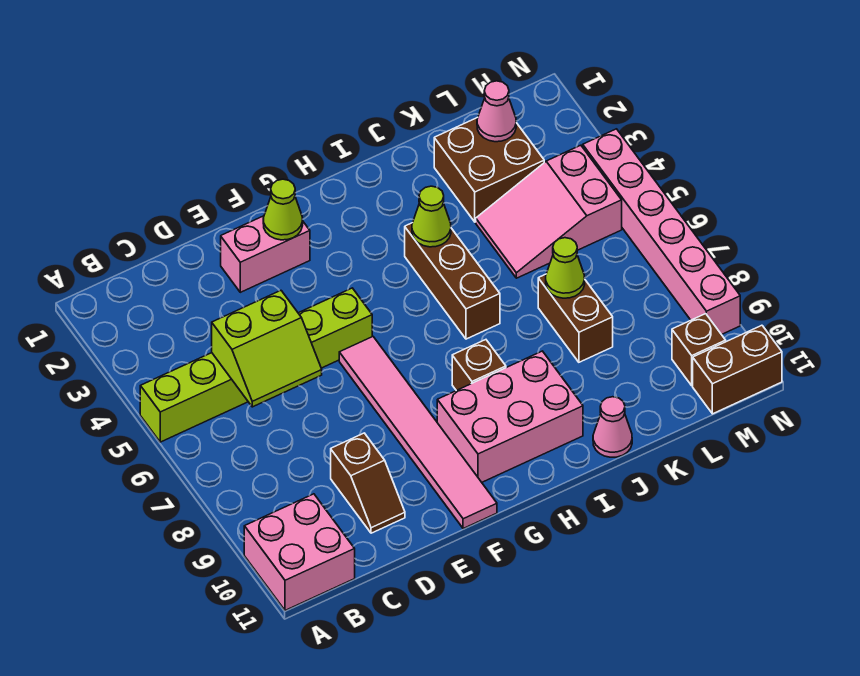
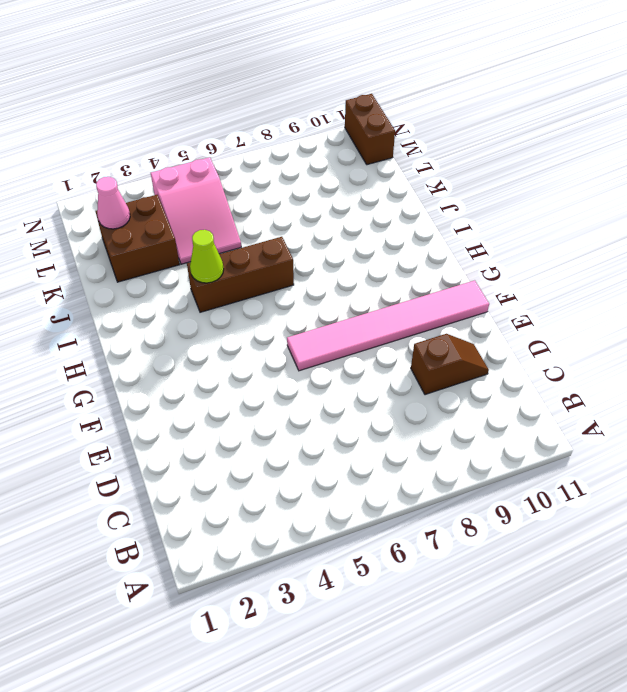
none -> lime brick A5:F5 level 1
none -> pink brick A10:B11 level 1
none -> pink brick E2:F2 level 1

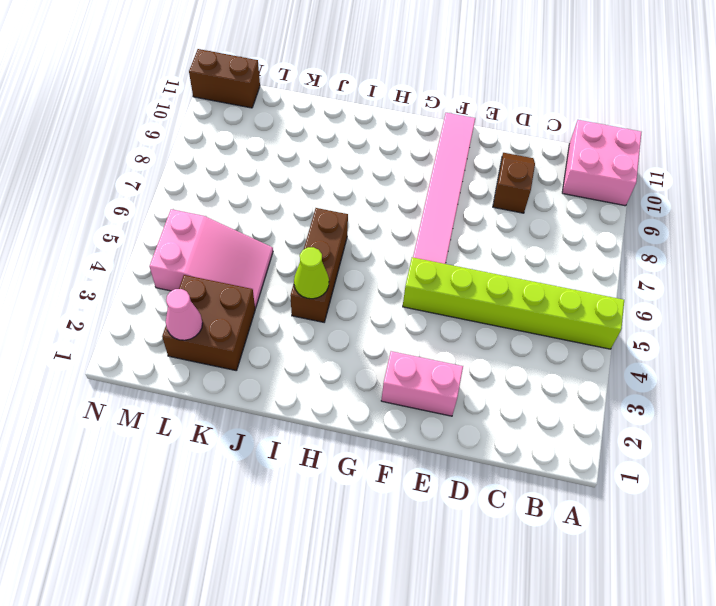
none -> pink brick G9:I10 level 1
none -> brown brick H8 level 1
none -> pink cone J11 level 1

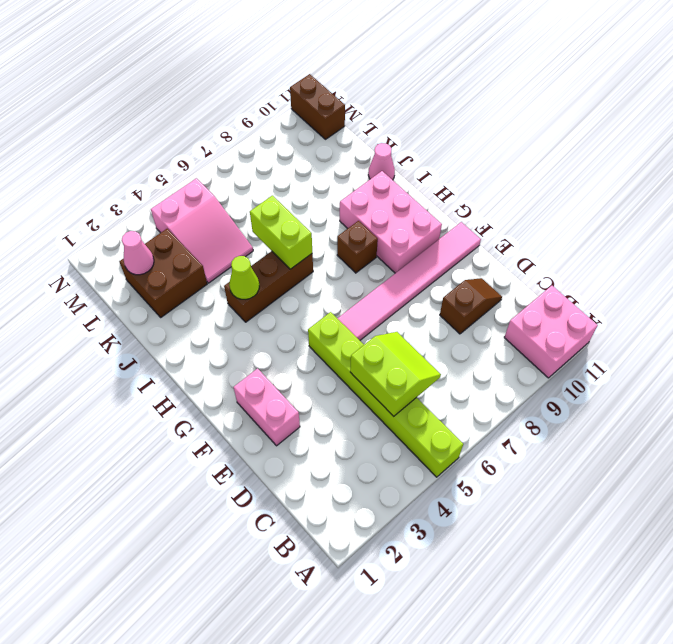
lime brick I6:J6 level 2 -> none
none -> brown brick K7:K8 level 1
none -> brown brick M10 level 1
none -> pink brick N4:N9 level 1

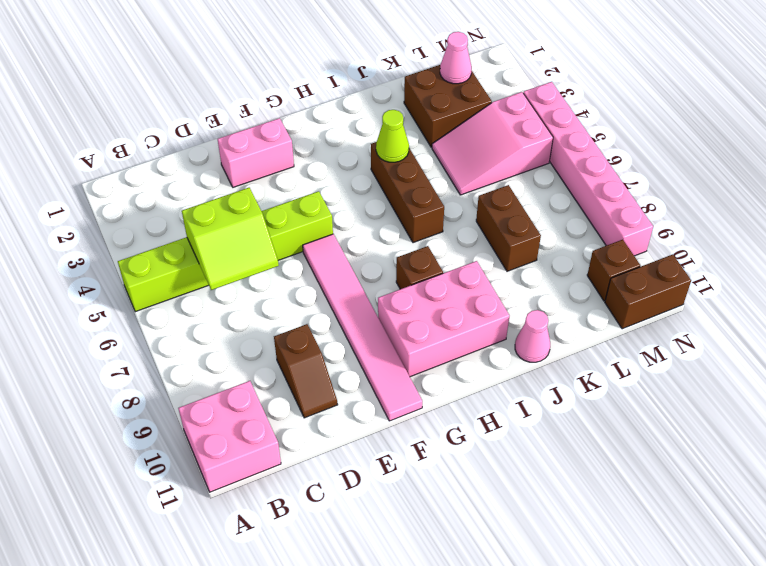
none -> lime cone F2 level 2
none -> lime cone K7 level 2

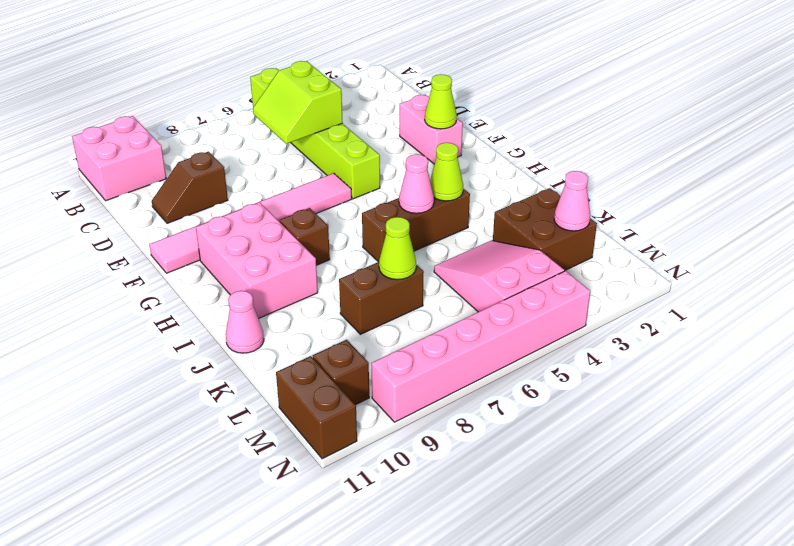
pink cone I5 level 2 -> none

